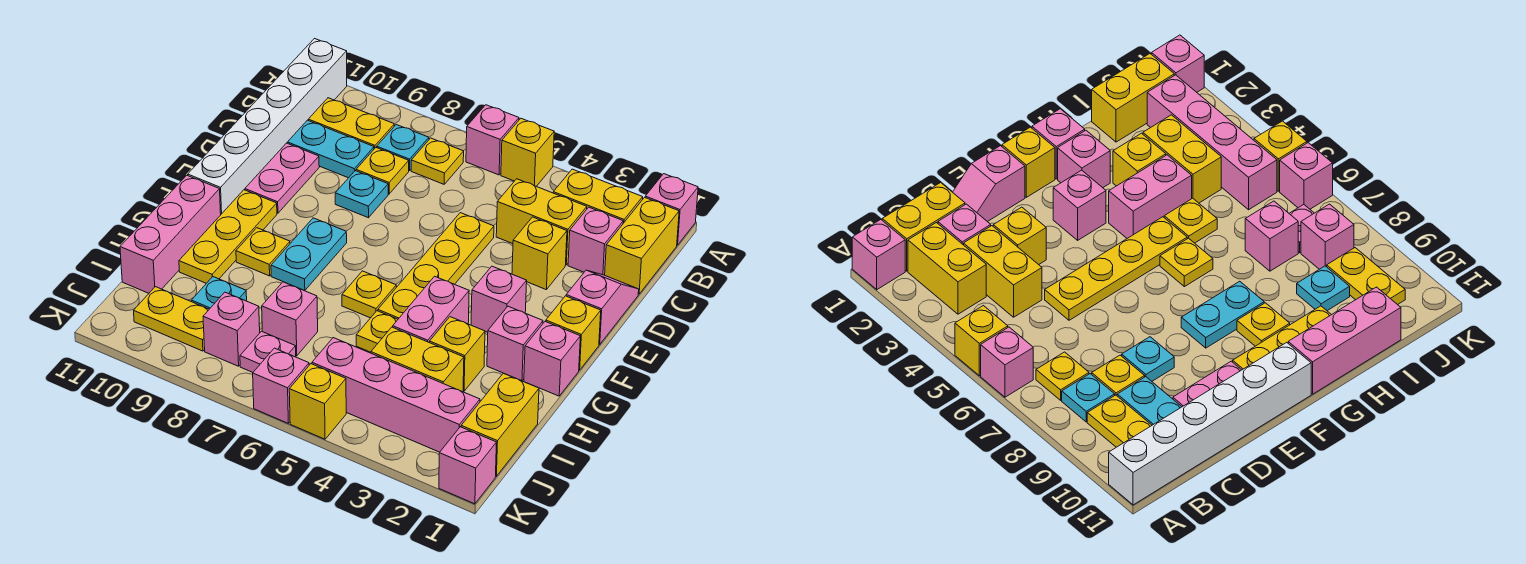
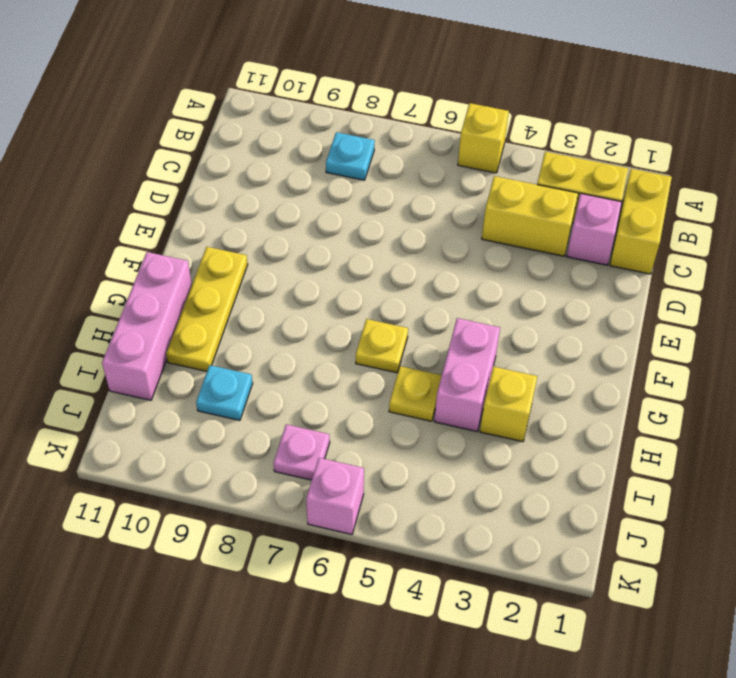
none -> pink brick A1 level 1
none -> pink brick A6 level 1
none -> white brick A11:F11 level 1
none -> yellow plate B7 level 1

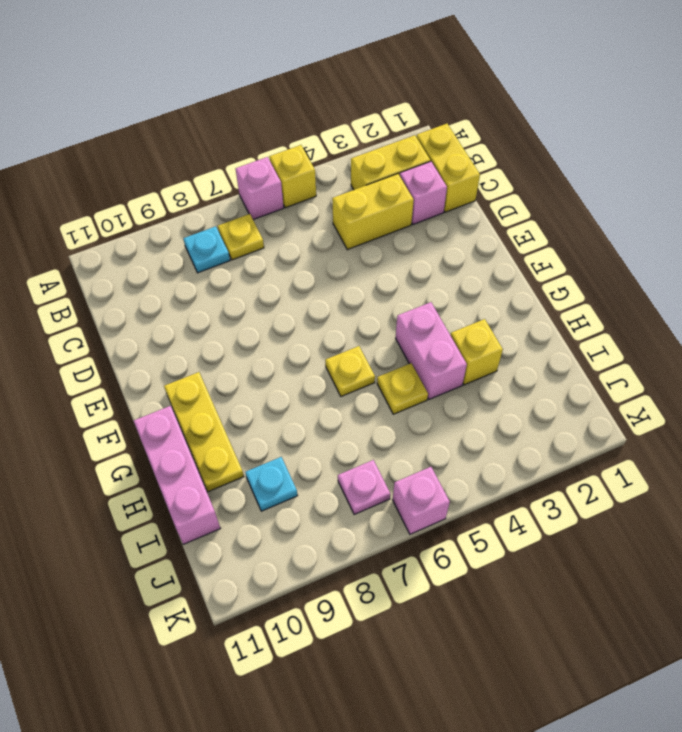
none -> pink brick A1 level 1
none -> white brick A11:F11 level 1
none -> yellow plate B9:B10 level 1
none -> yellow plate C8 level 1

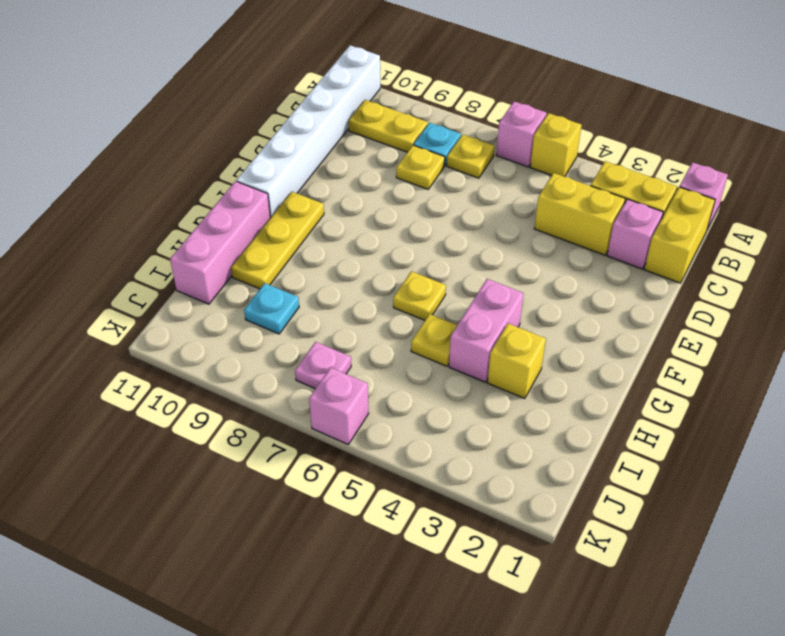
none -> cyan plate C9:C10 level 1
none -> pink slope D1:E1 level 1 top E
none -> yellow brick D3 level 1
none -> yellow plate D5:G5 level 1

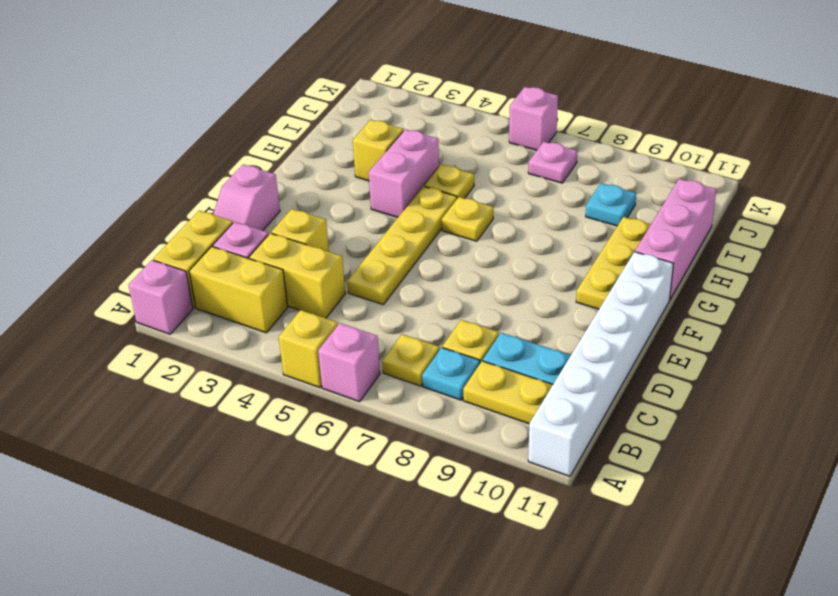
none -> cyan plate D8 level 1
none -> pink plate D10:E10 level 1
none -> yellow brick F1 level 1
none -> pink brick F3 level 1

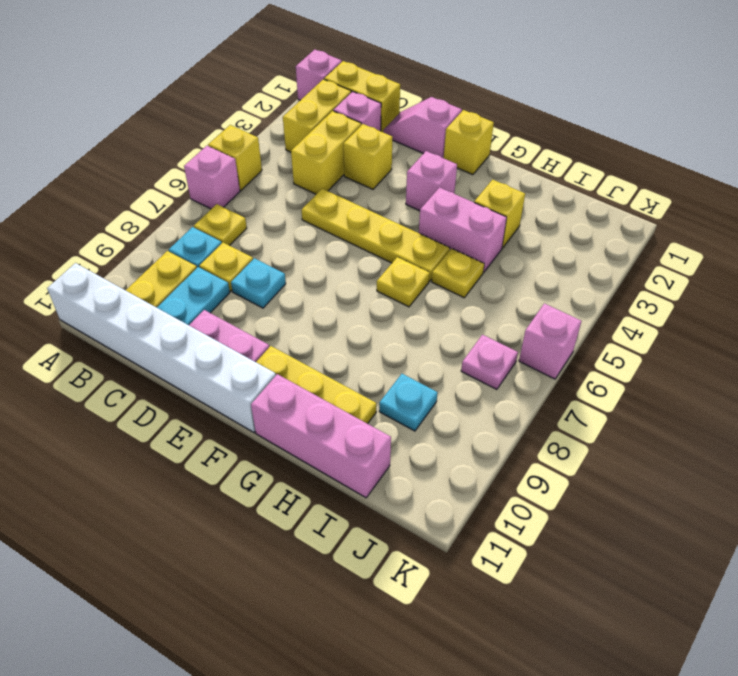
none -> cyan plate F8:G8 level 1
none -> pink brick G1 level 1
none -> pink brick G2 level 1
none -> yellow plate G9 level 1

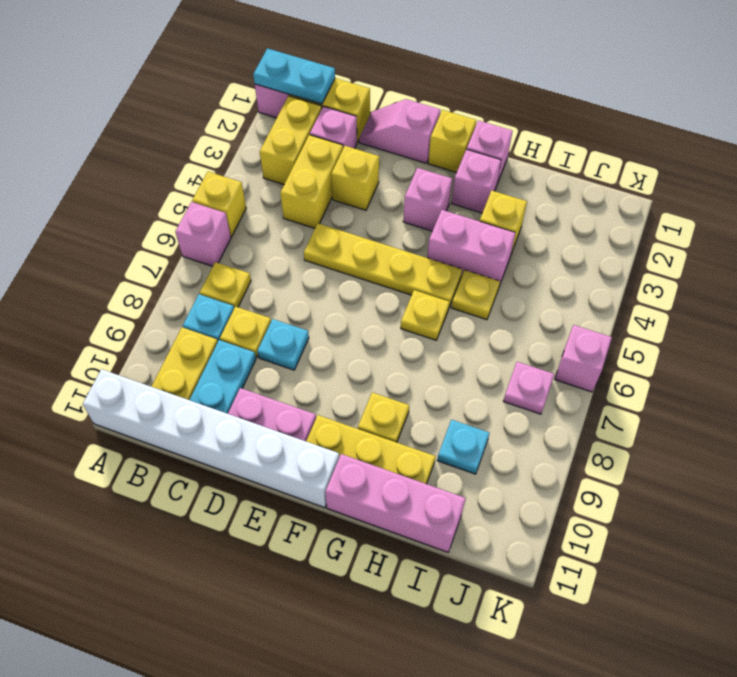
cyan plate A1:B1 level 2 -> cyan plate F8:G8 level 1
none -> yellow brick I1:J1 level 1
none -> yellow brick I3:I4 level 1
none -> pink brick I7 level 1
none -> pink brick J2:J5 level 1

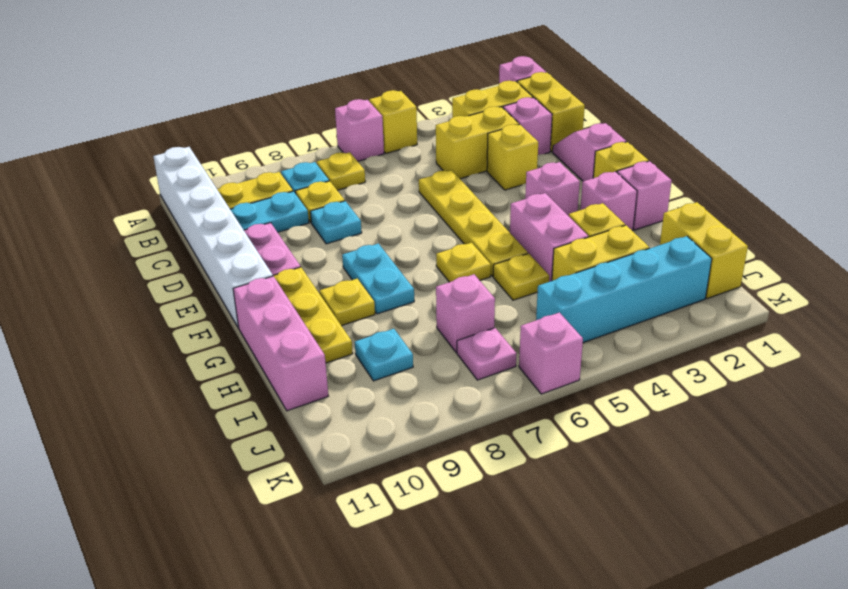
cyan brick J2:J5 level 1 -> pink brick J2:J5 level 1
none -> pink brick J8 level 1
none -> yellow plate J9:J10 level 1
none -> pink brick K1 level 1
none -> yellow brick K5 level 1

